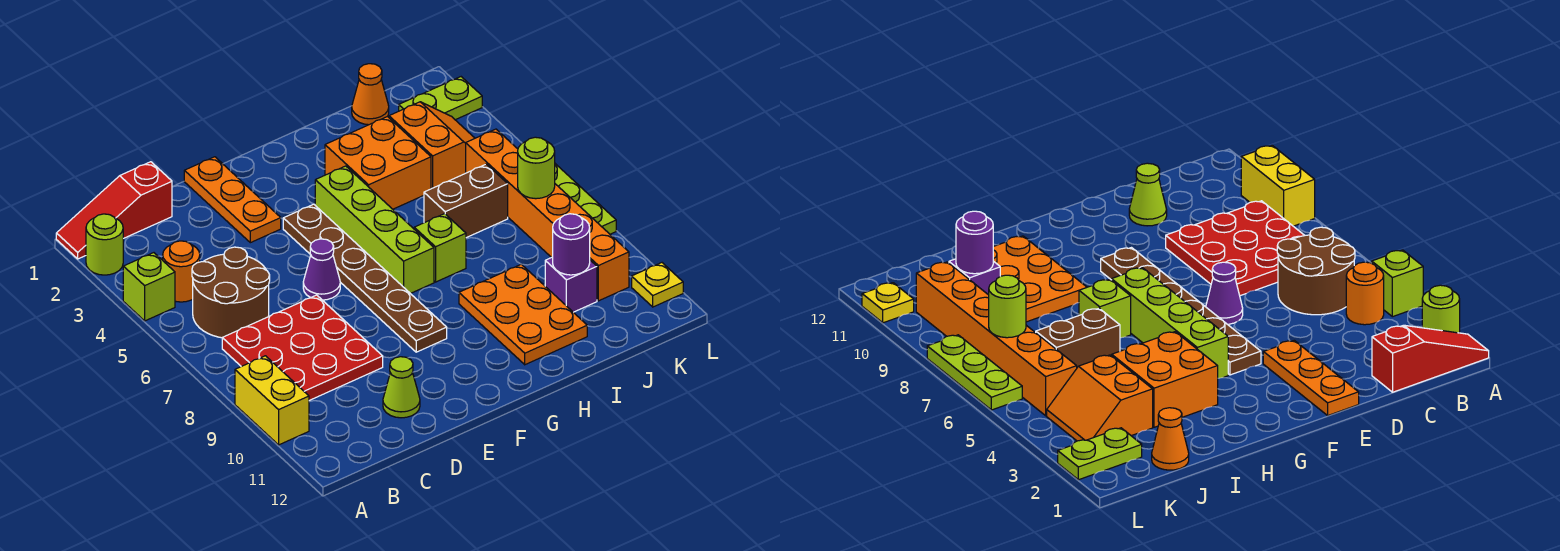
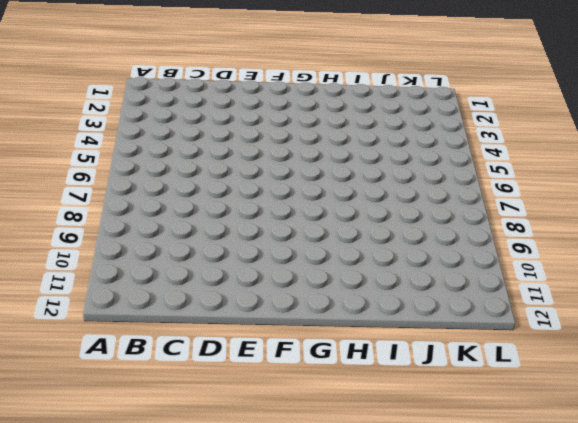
none -> red slope A1:C1 level 1 top C
none -> lime round brick A2 level 1
none -> lime brick A4 level 1

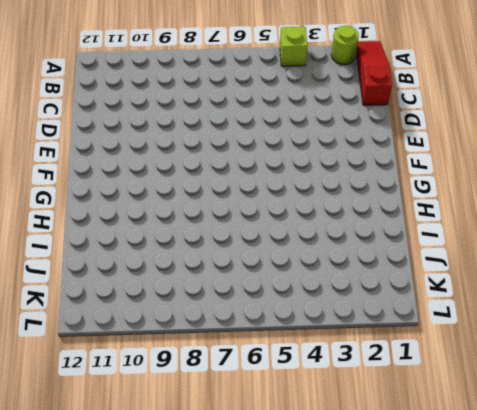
none -> yellow brick A9:A10 level 1
none -> orange round brick B4 level 1
none -> brown round brick B5:C6 level 1

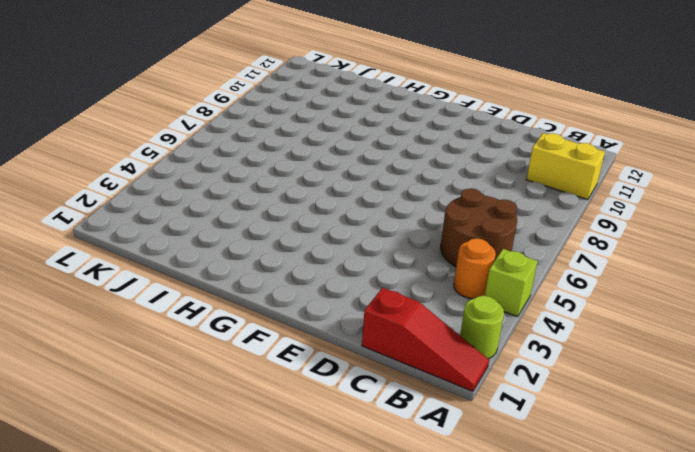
yellow brick A10:B10 level 1 -> yellow brick A9:A10 level 1
none -> red plate B7:D9 level 1
none -> lime cone D11 level 1
none -> orange plate E1:E3 level 1

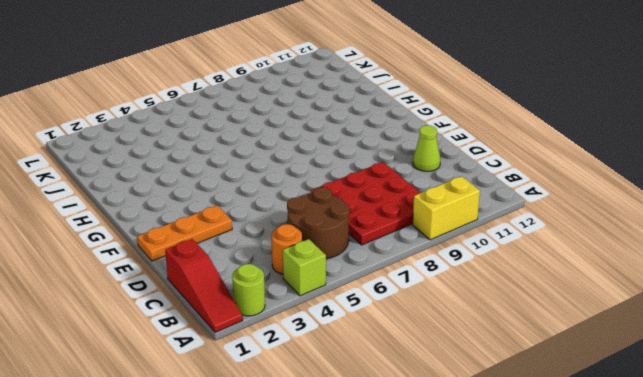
none -> purple cone E6 level 1
none -> brown plate F4:F9 level 1
none -> lime brick G4:G7 level 1

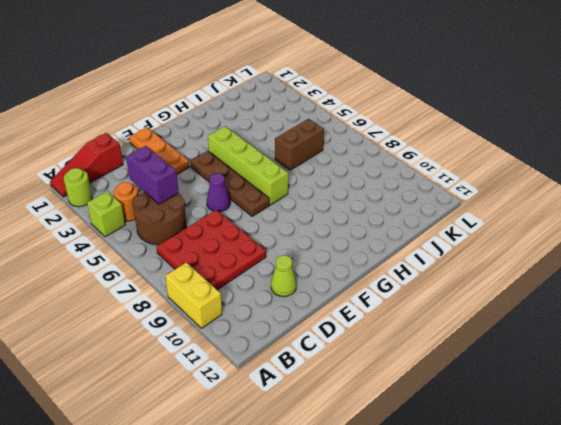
purple brick C4:C5 level 2 -> none
brown plate F4:F7 level 1 -> brown plate F4:F9 level 1
none -> orange brick H3:I4 level 1
none -> lime brick H7 level 1
none -> orange plate H9:I11 level 1

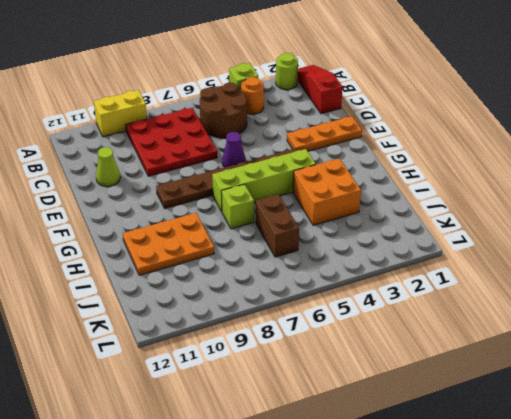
none -> orange cone J1 level 1
none -> orange slope J3:K4 level 1 top J
none -> purple brick J10 level 1

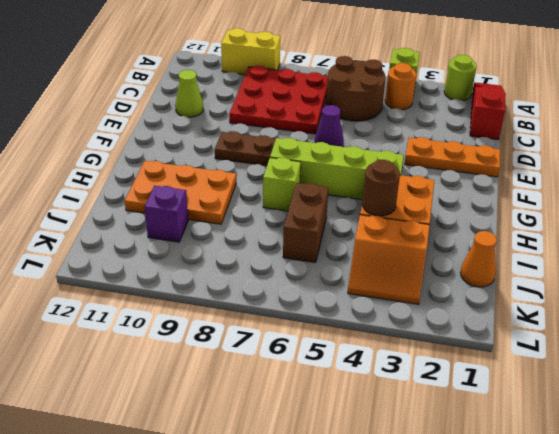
brown round brick I4 level 2 -> none
none -> lime plate K2:L2 level 1
none -> orange brick K5:K10 level 1
none -> lime plate L6:L8 level 1

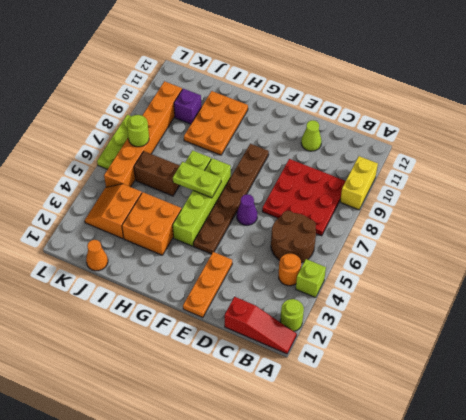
lime plate G6:H6 level 2 -> lime plate K2:L2 level 1
none -> yellow plate L11 level 1
none -> purple round brick J10 level 2

